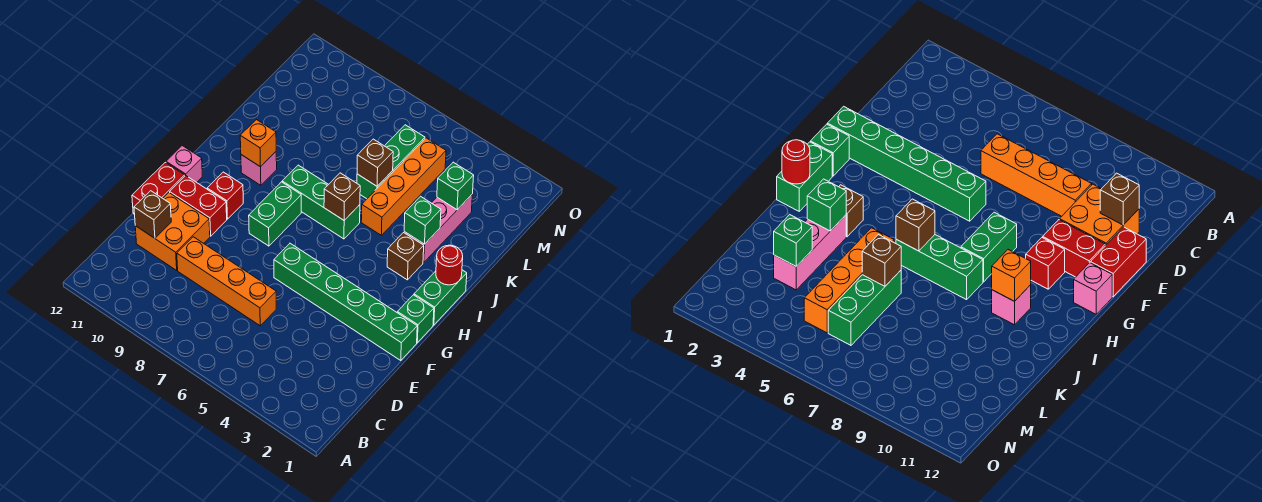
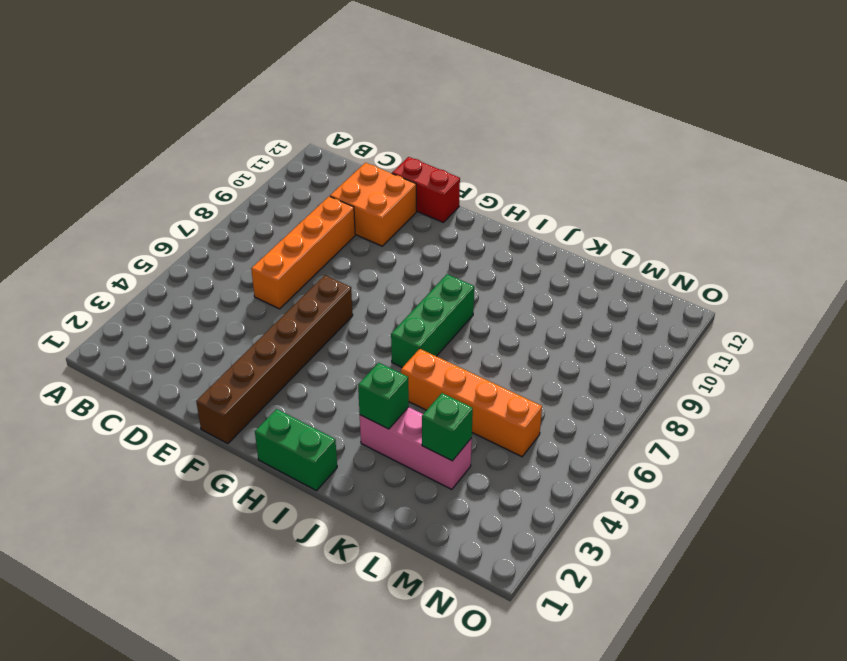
brown brick F1:F6 level 1 -> green brick F1:F6 level 1
none -> red brick F10:F11 level 1
none -> green brick G1 level 1
none -> green brick G8:H8 level 1

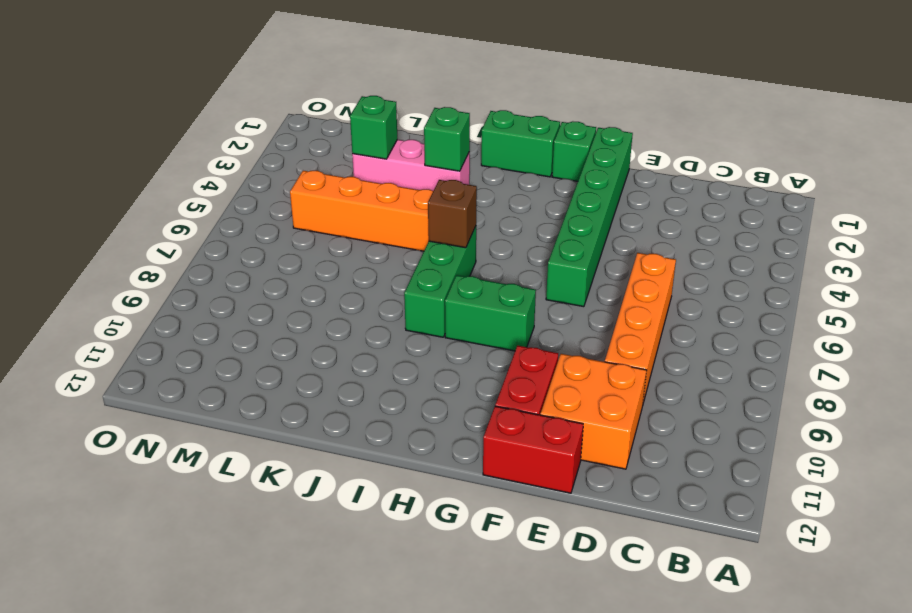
none -> red brick G10 level 1
none -> pink brick G12 level 1
none -> brown brick I3 level 1

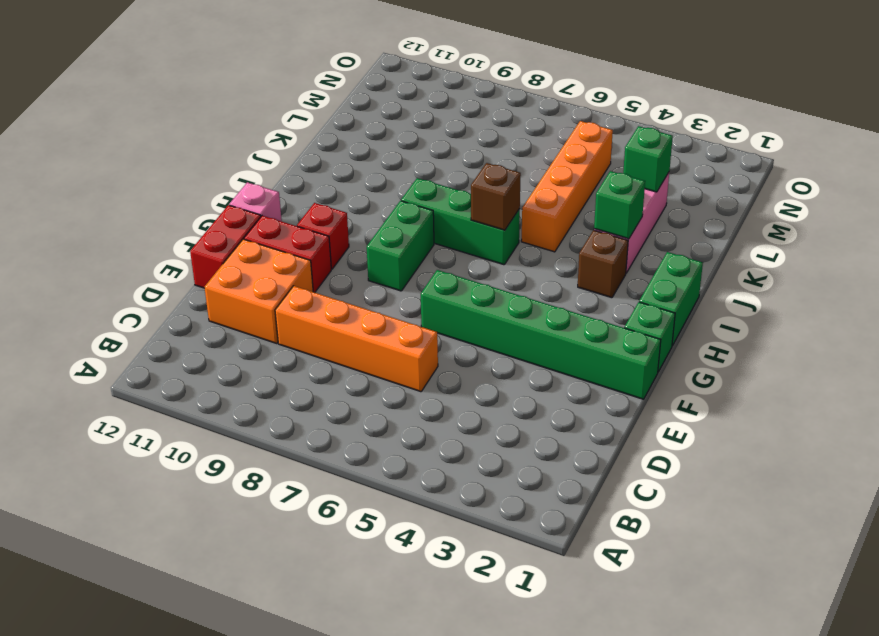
none -> pink brick I10 level 1
none -> green brick K6:M6 level 1
none -> brown brick D11 level 2

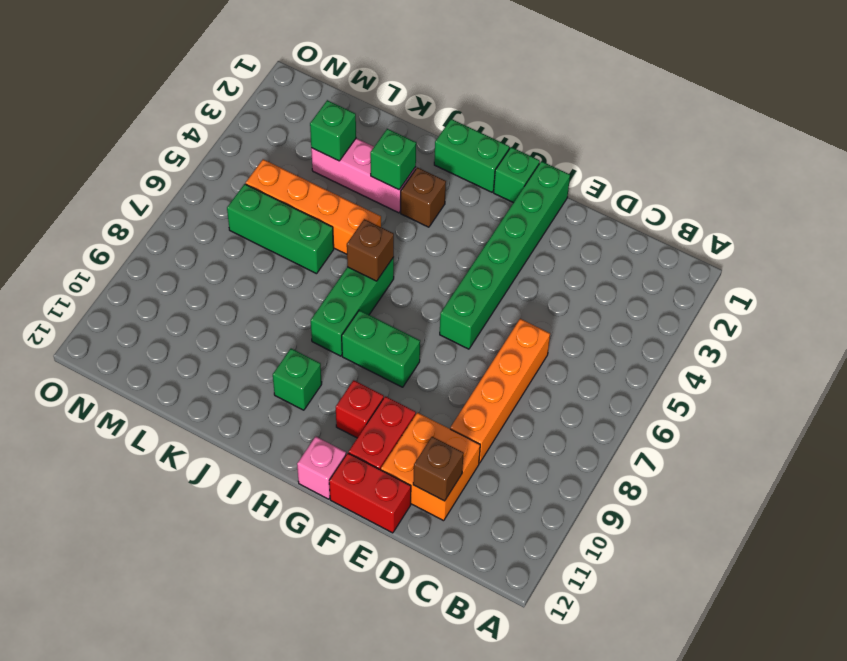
green brick I10 level 1 -> pink brick I10 level 1
none -> red round brick I1 level 2
none -> orange brick I10 level 2
none -> brown brick K6 level 2

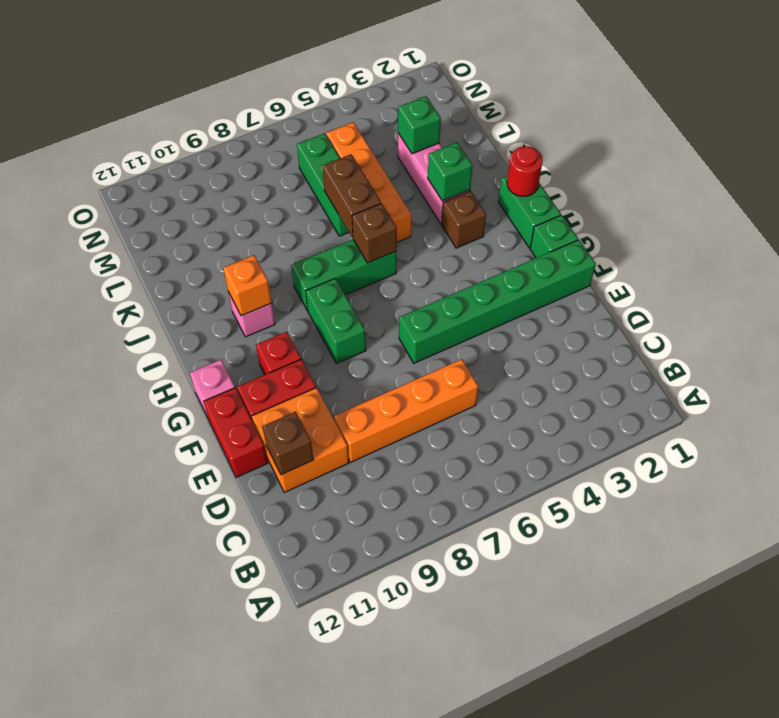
brown brick J6:K6 level 2 -> brown brick K6 level 2

